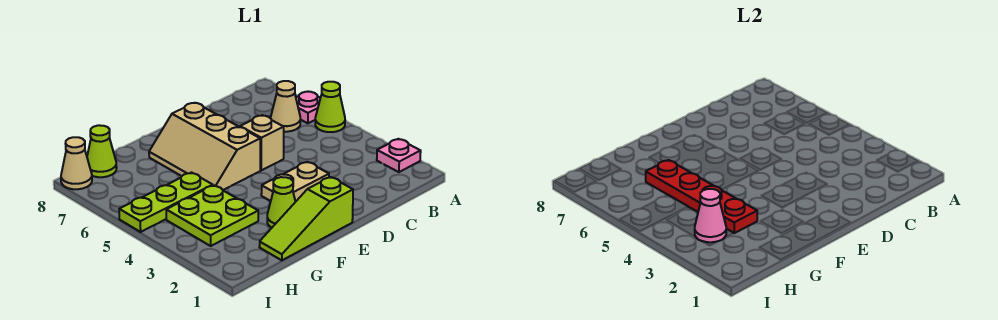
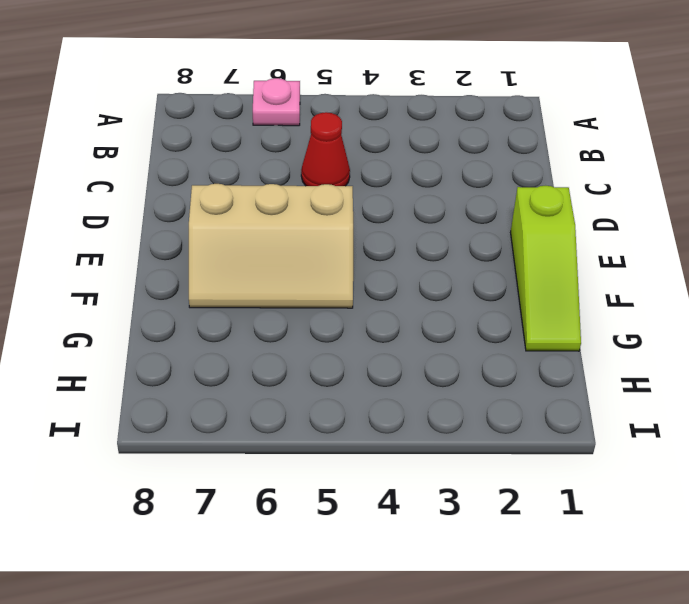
red cone C5 level 1 -> none
none -> pink plate A2 level 1
none -> lime cone A5 level 1
none -> tan cone B6 level 1

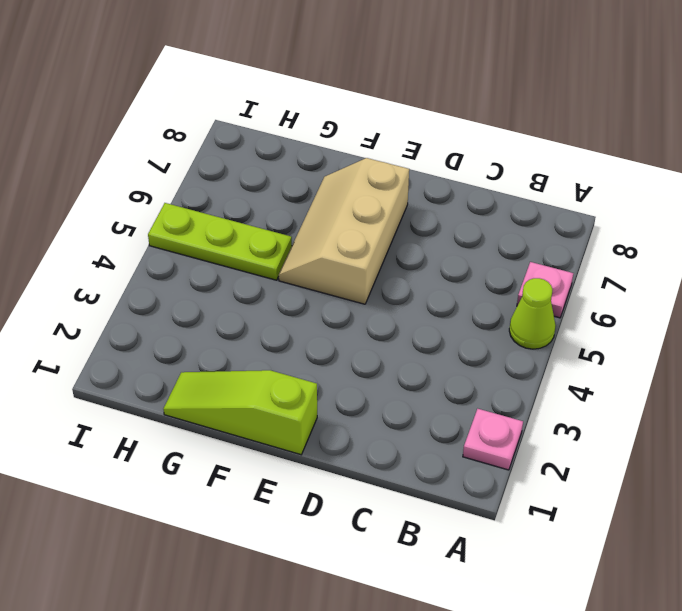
none -> tan cone B6 level 1
none -> tan plate D3:E3 level 1
none -> tan brick D5 level 1

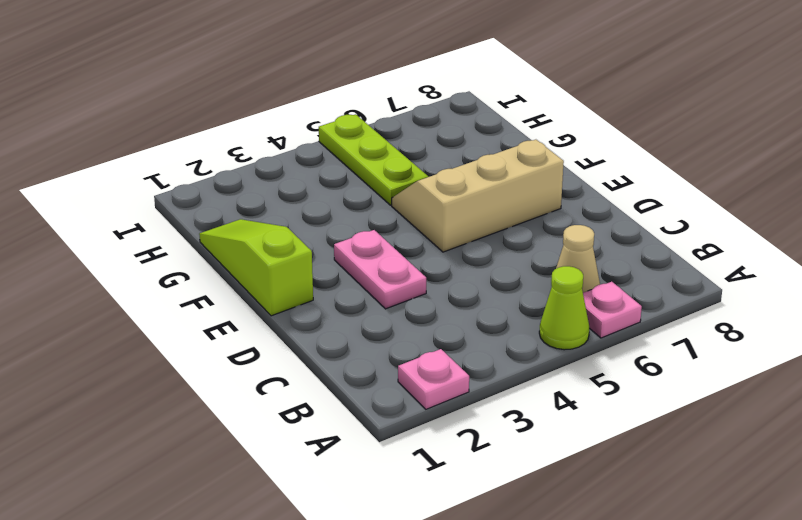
pink plate D3:E3 level 1 -> tan plate D3:E3 level 1
none -> tan brick D5 level 1
none -> lime cone F2 level 1
none -> lime plate G3:H4 level 1

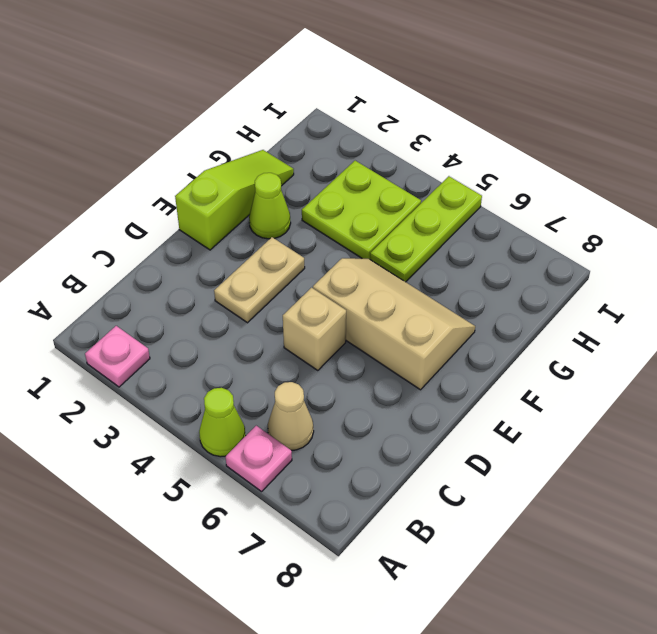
none -> lime cone H8 level 1
none -> tan cone I8 level 1
none -> red plate G3:G6 level 2

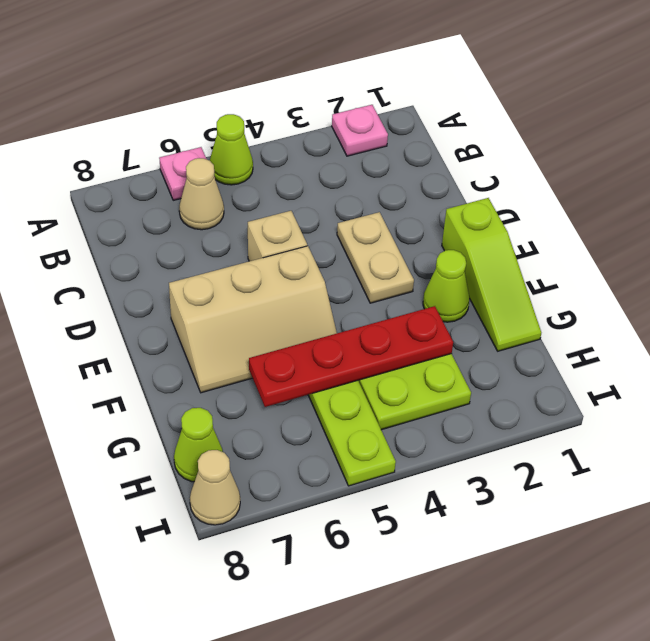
none -> pink cone H3 level 2

